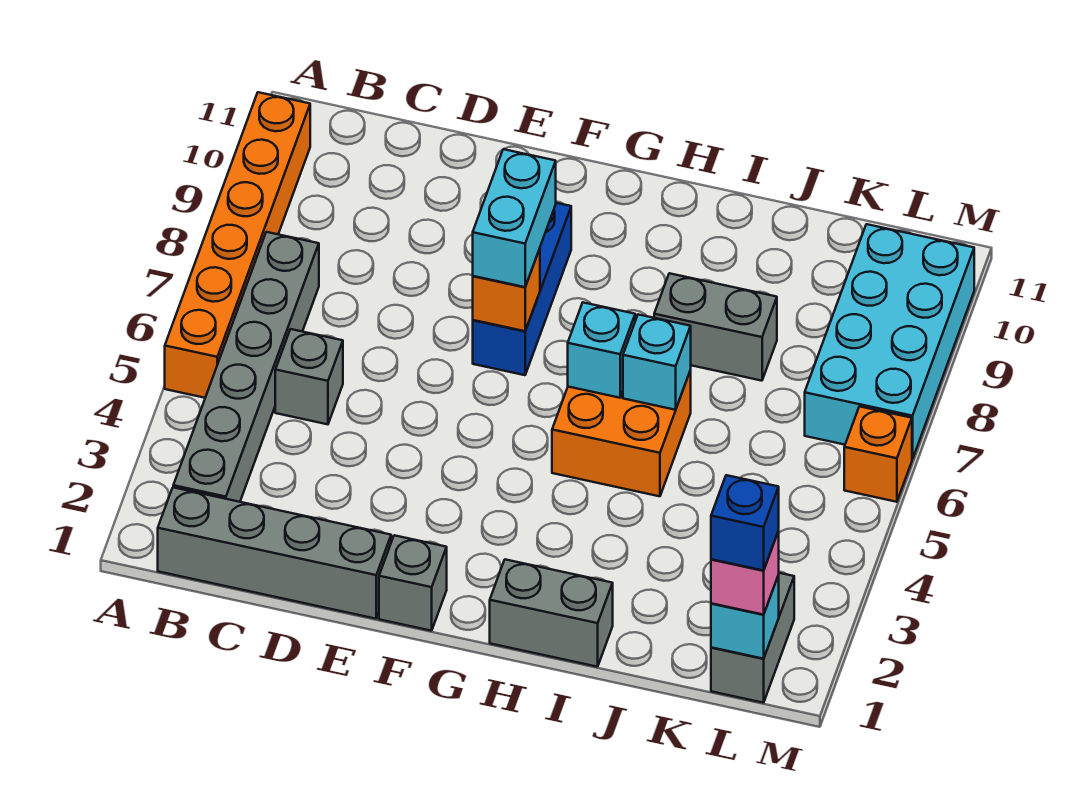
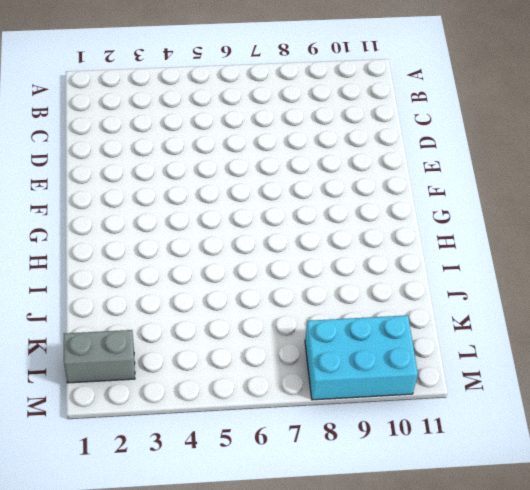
cyan brick L8:M10 level 1 -> cyan brick L7:M10 level 1
none -> orange brick A5:A10 level 1
none -> grey brick B1:E1 level 1
none -> grey brick B2:B7 level 1

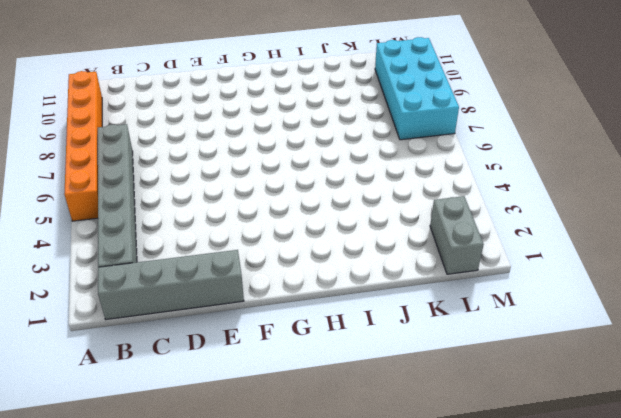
none -> grey brick C5 level 1
none -> grey brick F1 level 1
none -> blue brick F7:F9 level 1

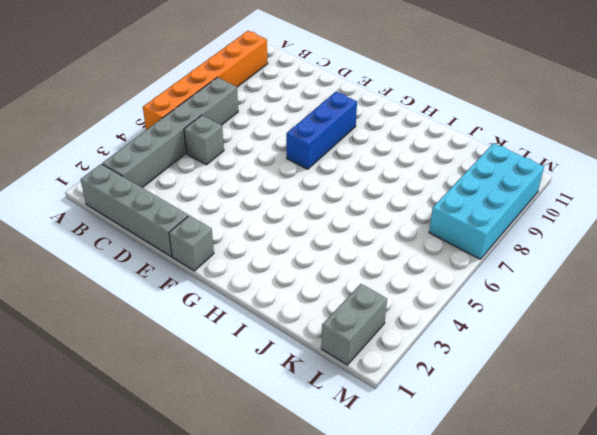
none -> grey brick H1:I1 level 1
none -> orange brick H5:I6 level 1
none -> grey brick I8:J8 level 1

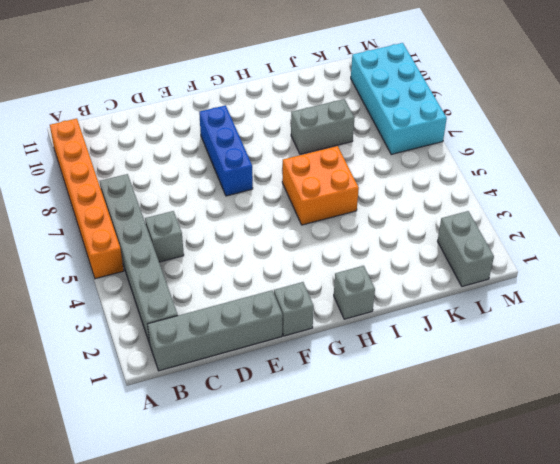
grey brick H1 level 1 -> grey brick H1:I1 level 1
none -> orange brick M6 level 1
none -> orange brick F7 level 2
none -> cyan brick H6 level 2

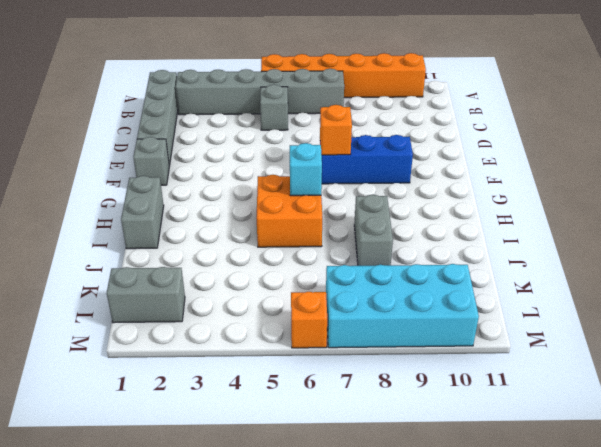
none -> cyan brick I6 level 2
none -> cyan brick L1 level 2
none -> cyan brick F7:F8 level 3

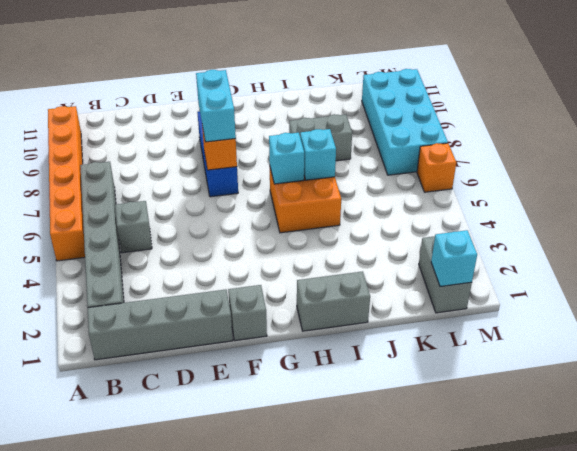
none -> pink brick L1 level 3
none -> blue brick L1 level 4

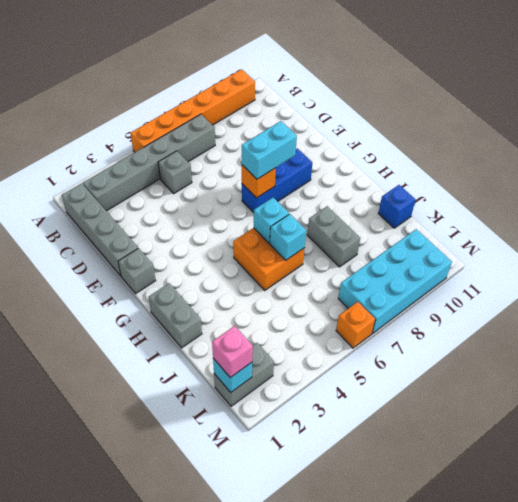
blue brick J11 level 1 -> blue brick L1 level 4

